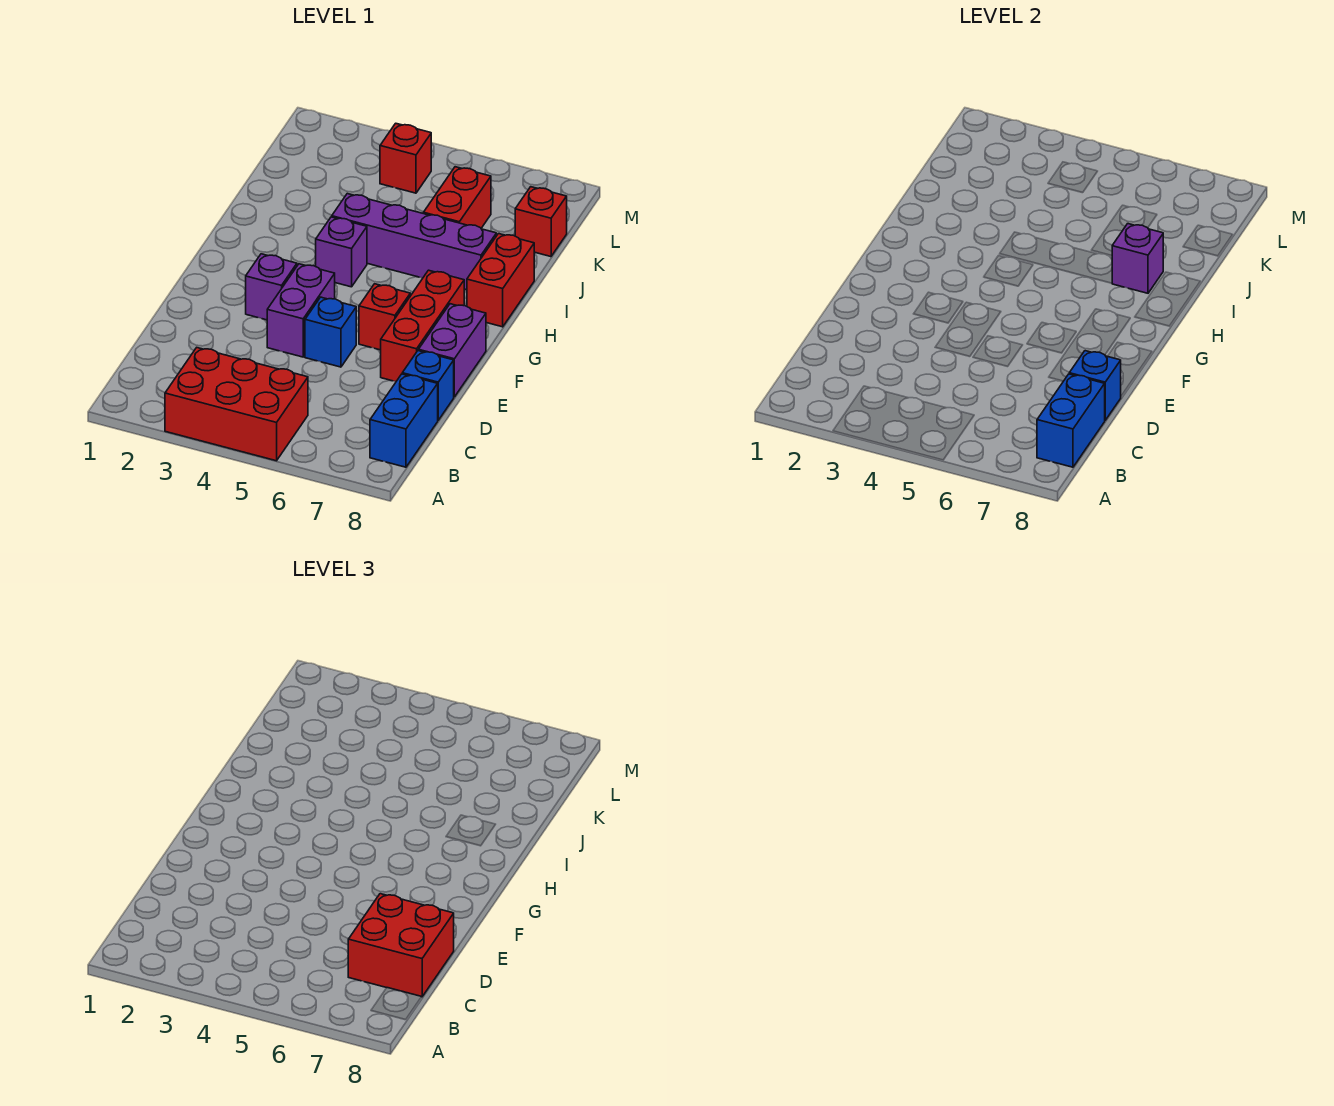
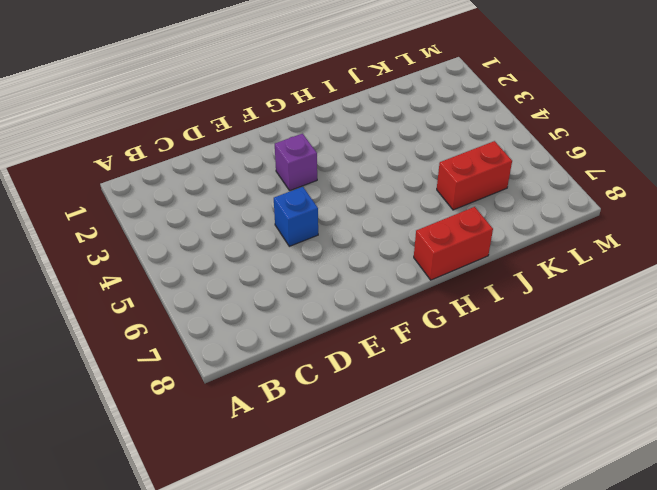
none -> red brick A3:B5 level 1
none -> blue brick B8:C8 level 1
none -> blue brick D8 level 1

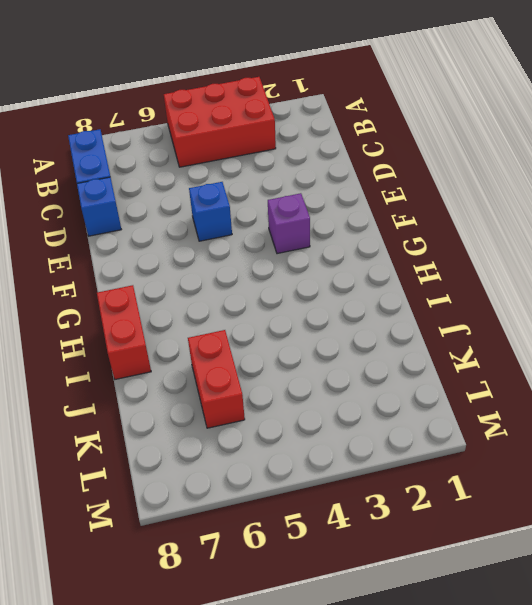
none -> purple brick E4:F4 level 1
none -> red brick E7:G7 level 1
none -> purple brick E8:F8 level 1

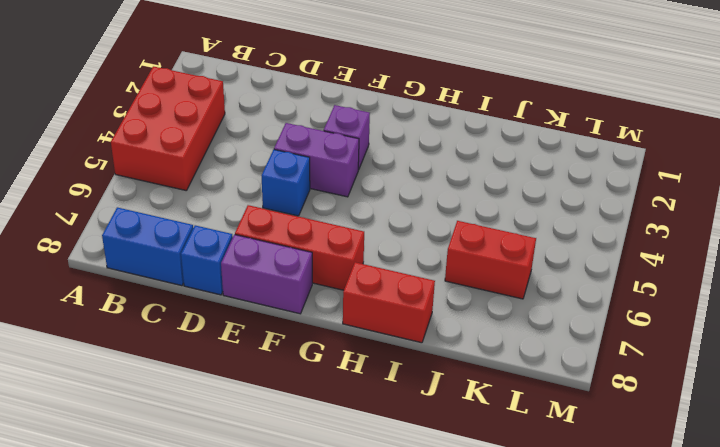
none -> red brick F6 level 1
none -> purple brick H4 level 1
none -> purple brick I4:I7 level 1

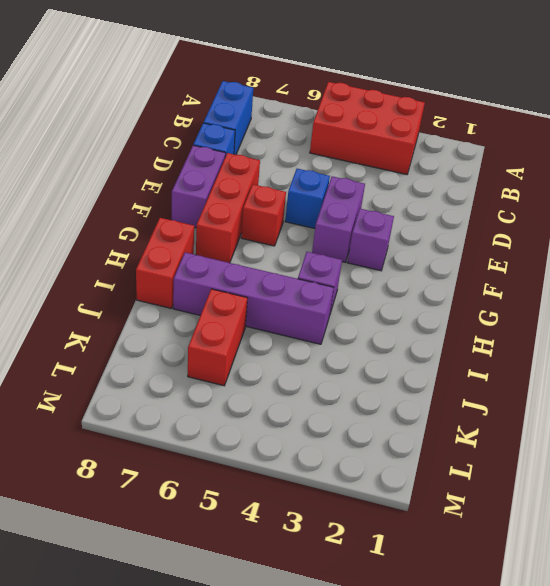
none -> red brick K8 level 1
none -> red brick L4 level 1
none -> blue brick B8:C8 level 2

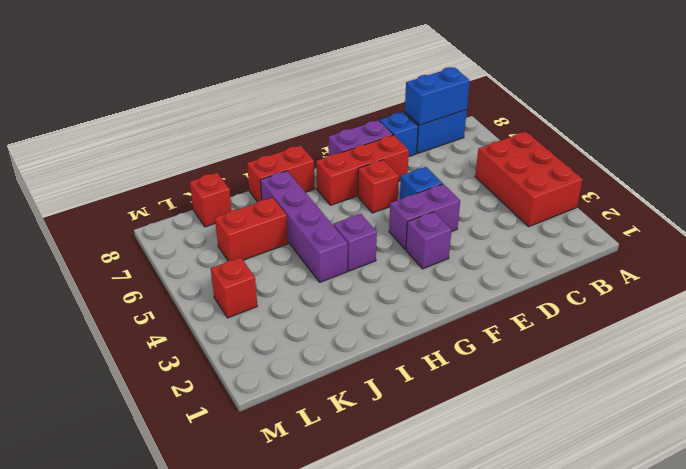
none -> blue brick D8 level 2
none -> purple brick I7 level 2
none -> red brick C7:D8 level 3

